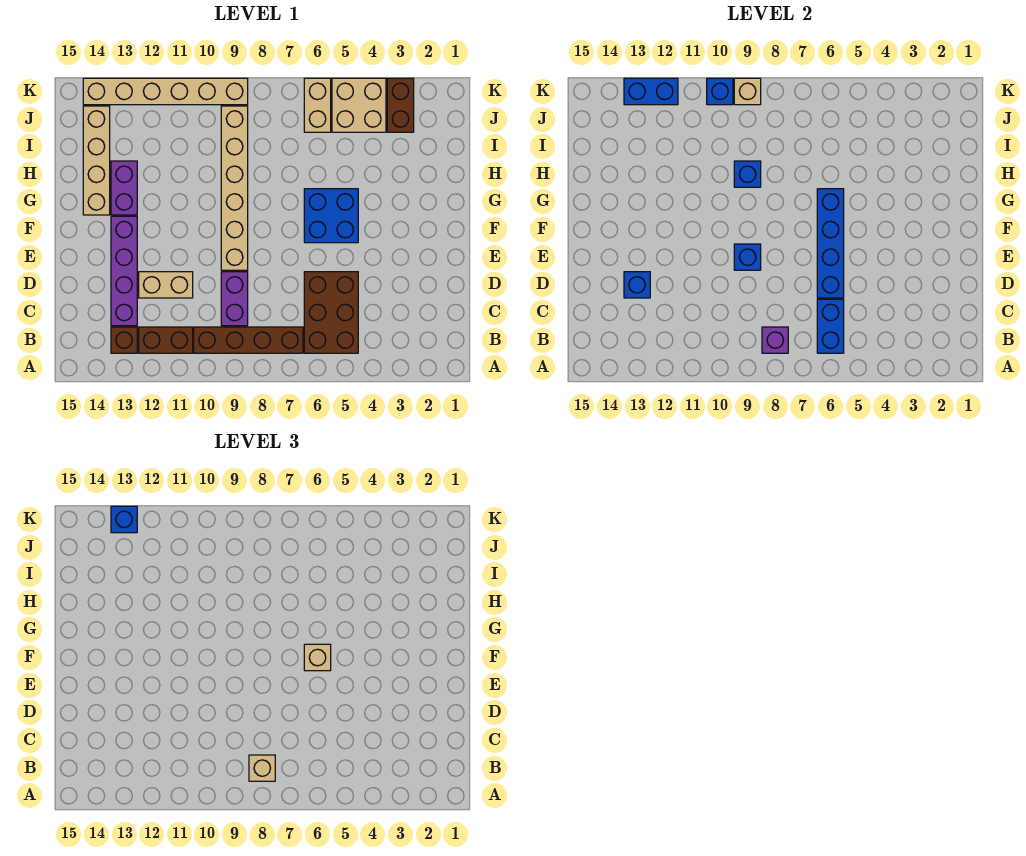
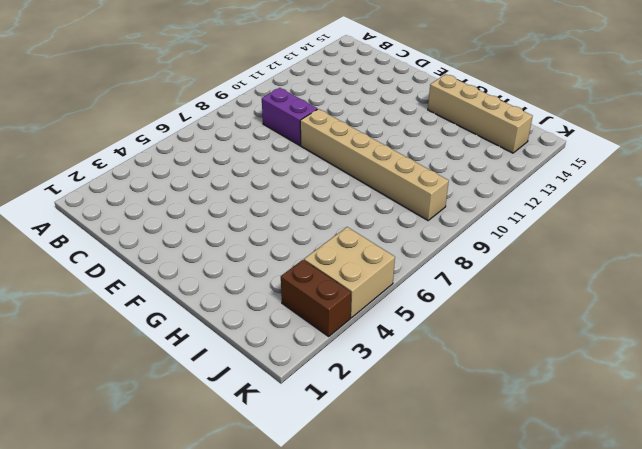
none -> brown brick B5:D6 level 1
none -> brown brick B7:B10 level 1
none -> brown brick B11:B12 level 1

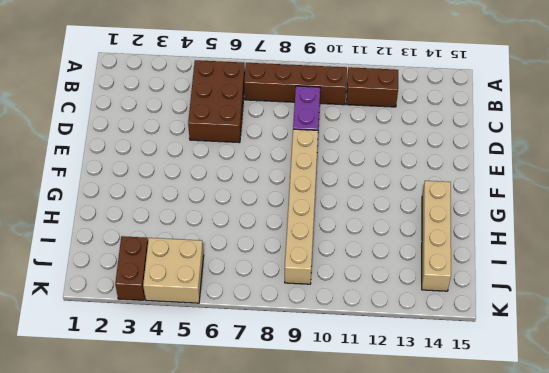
none -> brown brick B13 level 1
none -> purple brick C13:F13 level 1
none -> tan brick D11:D12 level 1

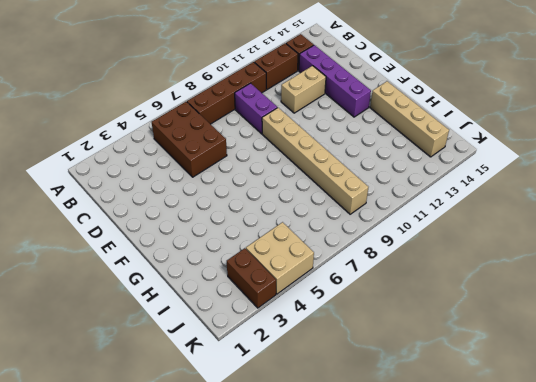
none -> blue brick F5:G6 level 1
none -> purple brick G13:H13 level 1
none -> tan brick J6:K6 level 1

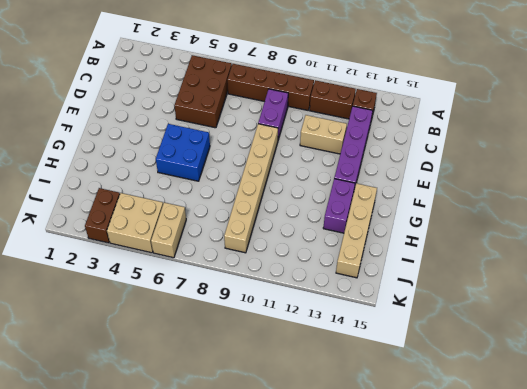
none -> tan brick K9:K14 level 1
none -> blue brick B6:C6 level 2
none -> purple brick B8 level 2

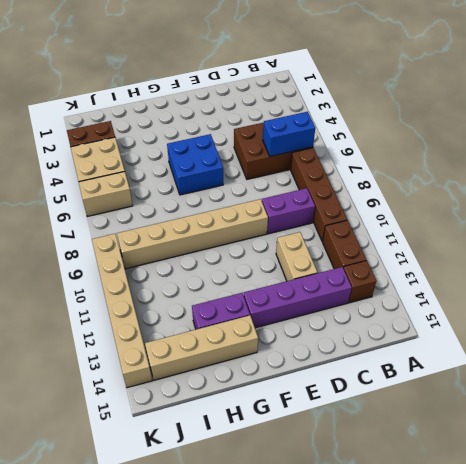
none -> purple brick B8 level 2
none -> blue brick D6:G6 level 2
none -> blue brick D13 level 2

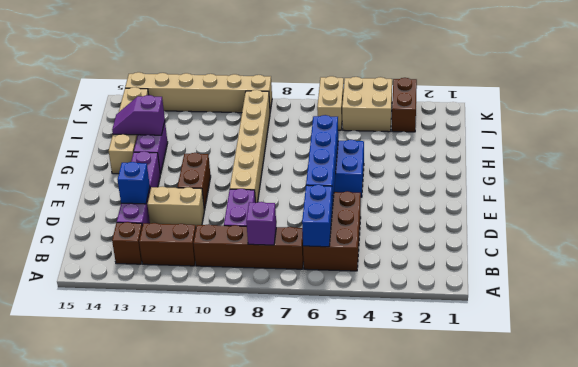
brown brick E11:F11 level 1 -> none
purple slope H13:H14 level 2 top 13 -> none
none -> blue brick E9 level 2
none -> blue brick H9 level 2
none -> tan brick K9 level 2

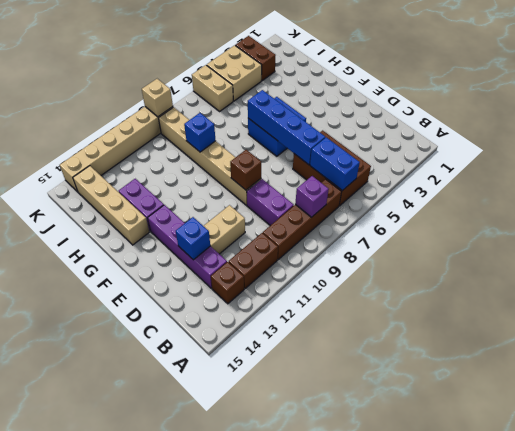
brown brick E9 level 2 -> blue brick E9 level 2
none -> blue brick K10 level 2
none -> blue brick K12:K13 level 2
none -> tan brick B8 level 3

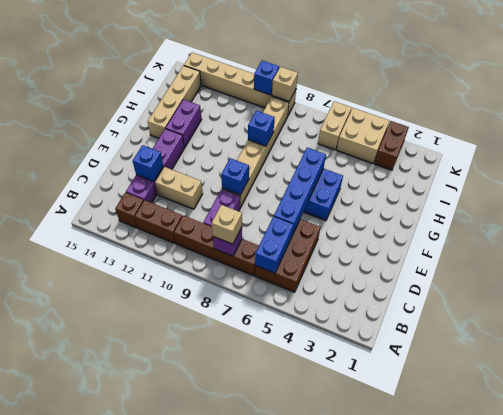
none -> blue brick K12:K13 level 2
none -> tan brick F6 level 3
none -> blue brick K13 level 3

